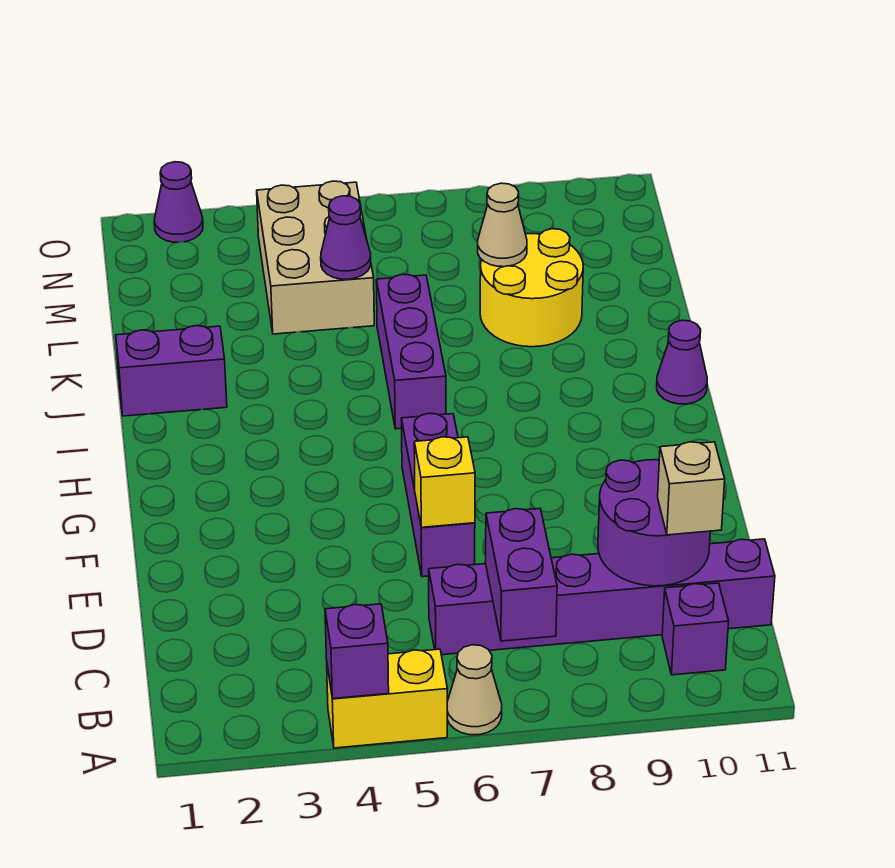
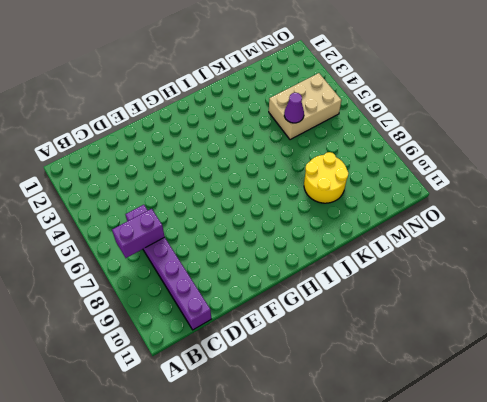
none -> yellow brick A4:A5 level 1
none -> tan cone A6 level 1
none -> purple brick B10 level 1

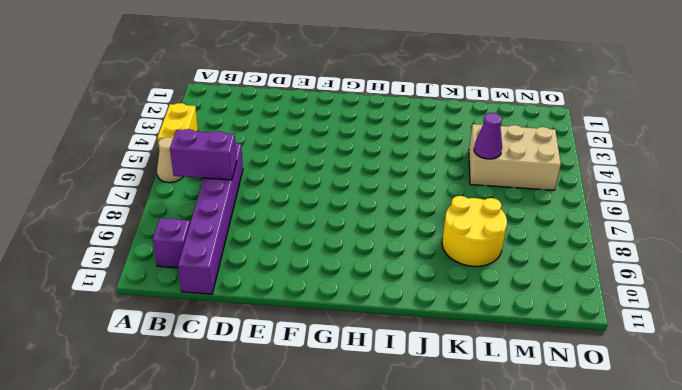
none -> purple brick E6:G6 level 1
none -> purple brick I6:K6 level 1
none -> purple cone I11 level 1

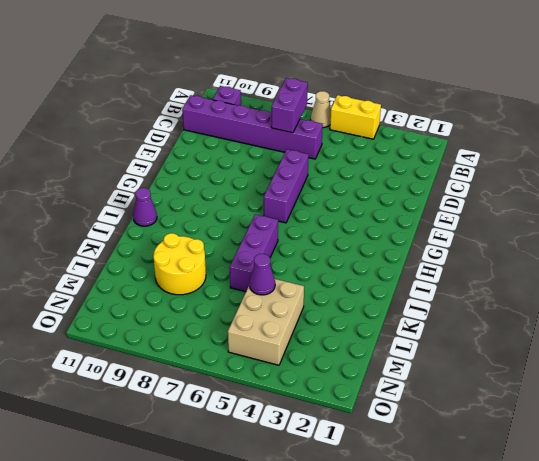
none -> purple brick J1:J2 level 1
none -> purple cone O2 level 1
none -> purple brick A4 level 2

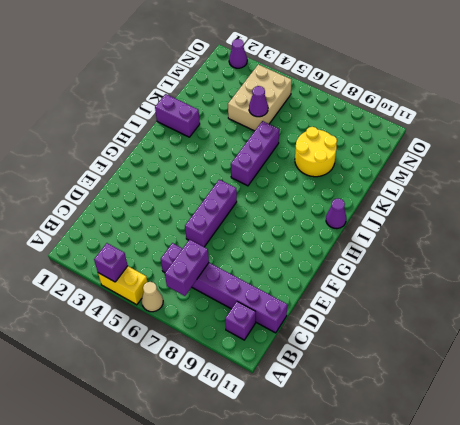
none -> purple round brick C9:D10 level 2
none -> yellow brick E6 level 2
none -> tan cone L8 level 2

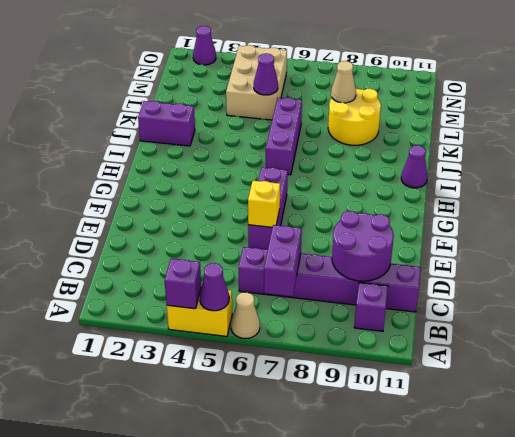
purple cone A5 level 2 -> none
none -> tan brick C10 level 3

